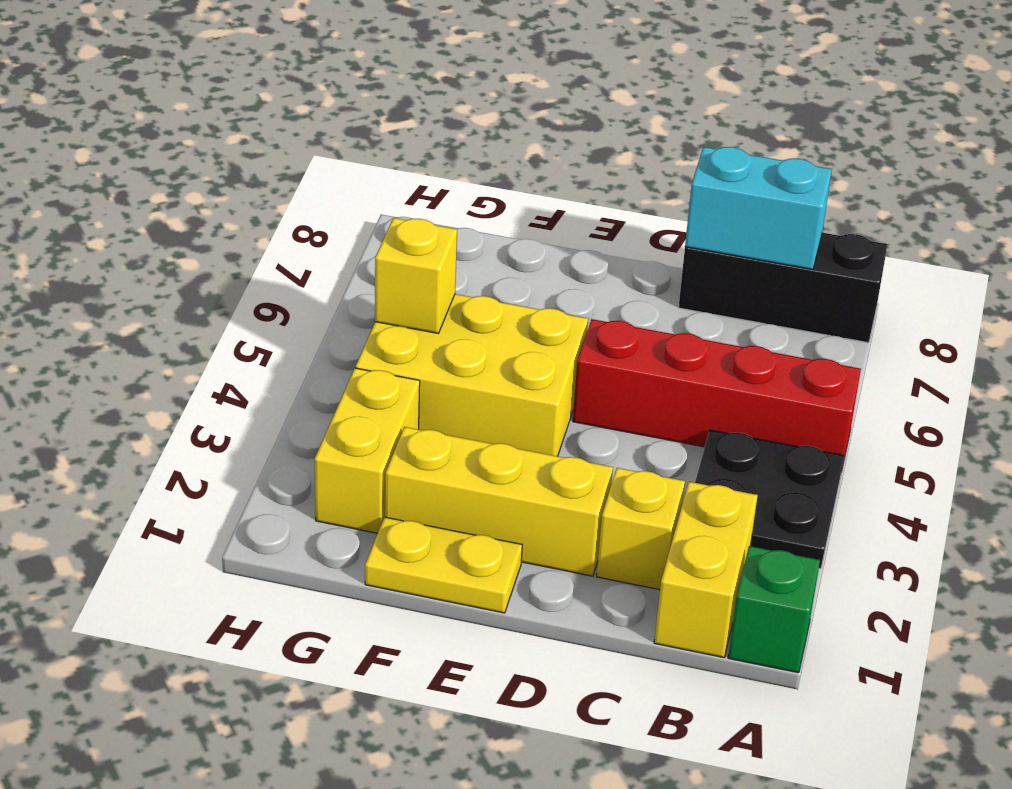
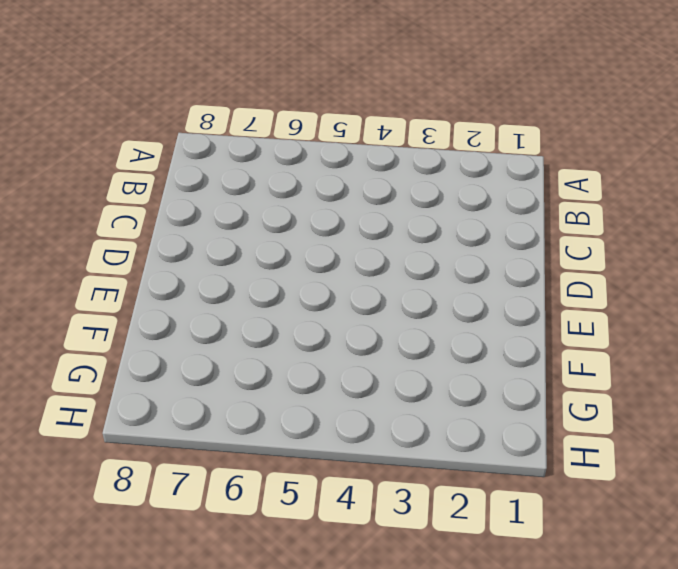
none -> green brick A1 level 1
none -> black plate A3:B4 level 1
none -> red brick A5:D5 level 1

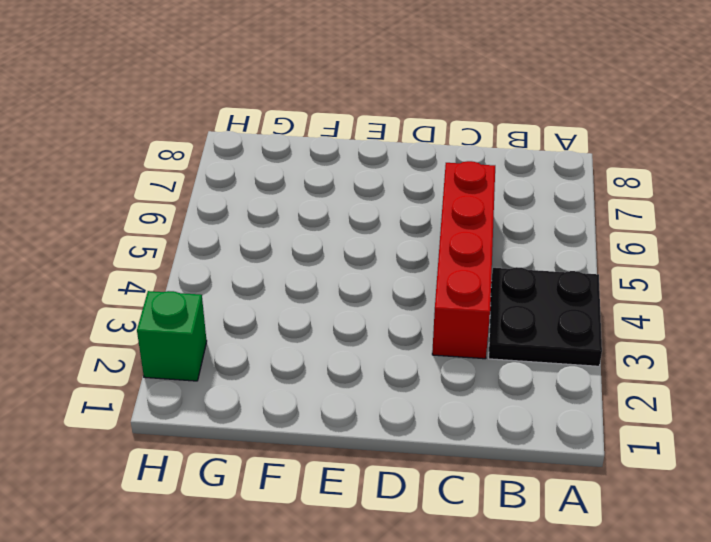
red brick C3:C6 level 1 -> red brick A5:D5 level 1
green brick H2 level 1 -> green brick A1 level 1
none -> black brick A8:C8 level 1
none -> yellow brick B1:B2 level 1
none -> yellow brick C2 level 1

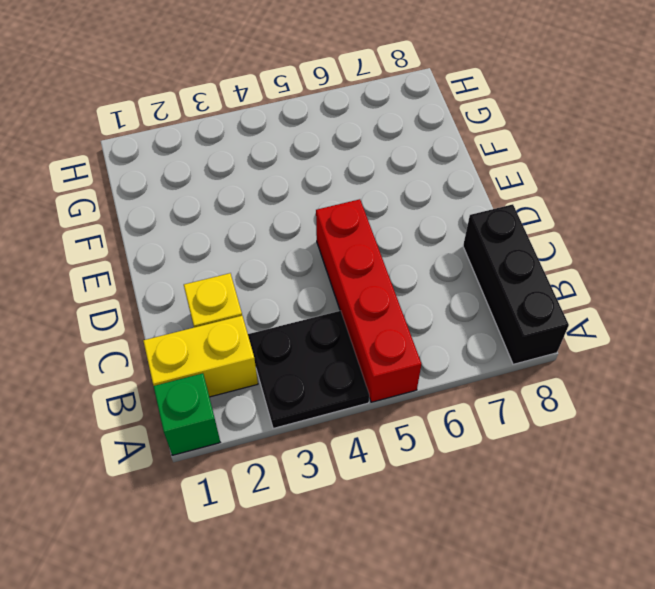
none -> yellow brick D2:F2 level 1
none -> yellow plate E1:F1 level 1
none -> yellow brick E4:G5 level 1

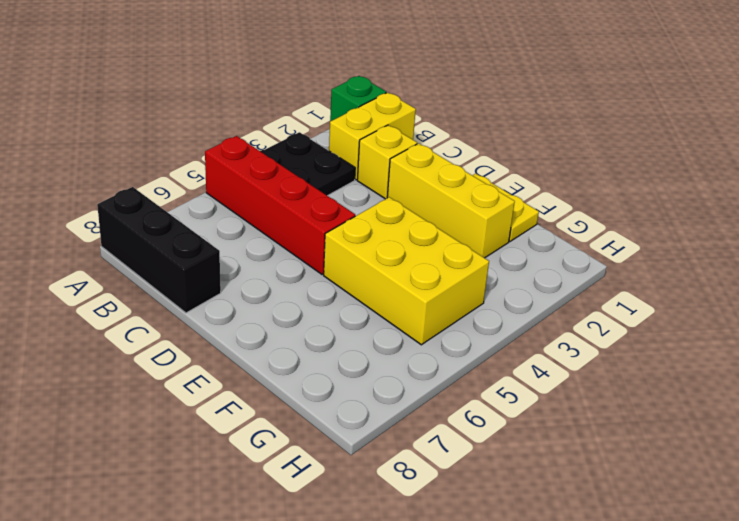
none -> yellow brick G2:G3 level 1
none -> cyan brick B8:C8 level 2
none -> yellow brick G5 level 2

